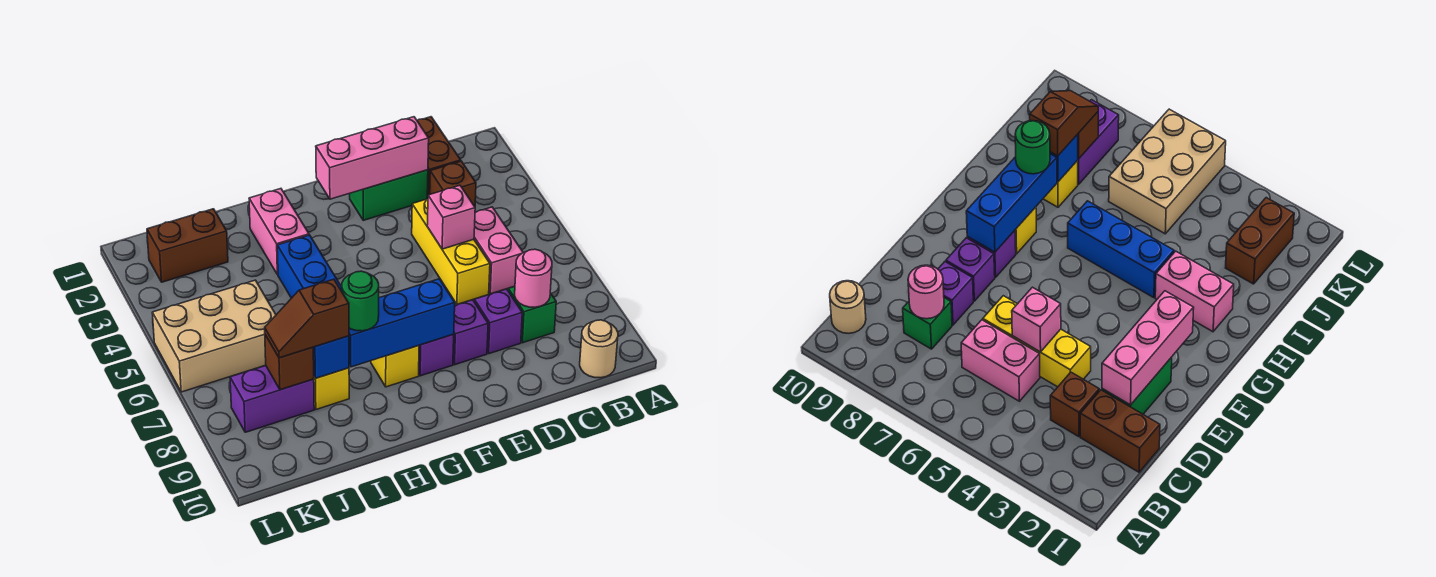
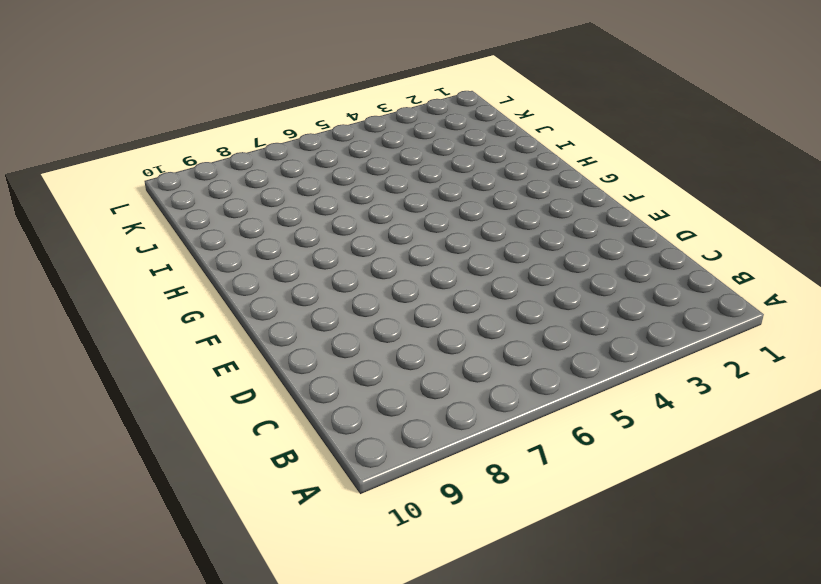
none -> tan round brick B10 level 1
none -> brown brick C1:C2 level 1
none -> brown brick C3 level 1

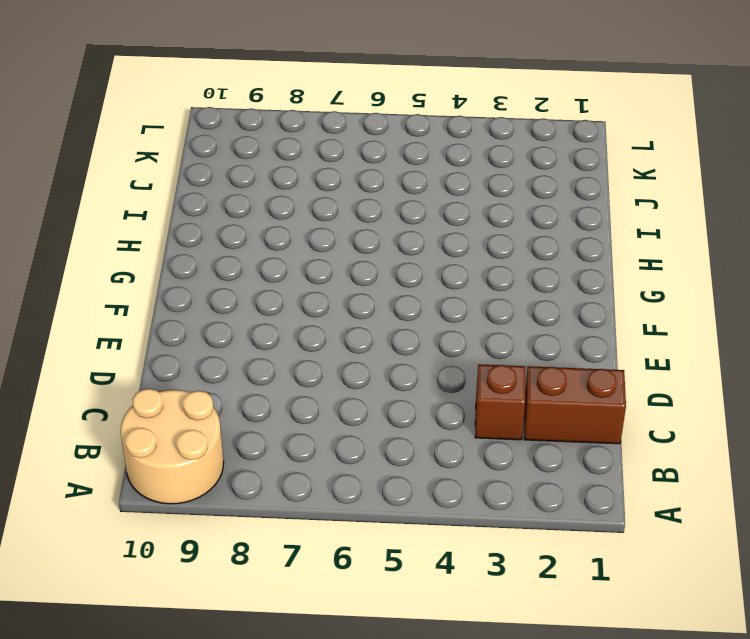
tan round brick A9:B10 level 1 -> tan round brick B10 level 1
none -> pink brick C5:C6 level 1
none -> green brick C8 level 1
none -> green brick D2:E2 level 1

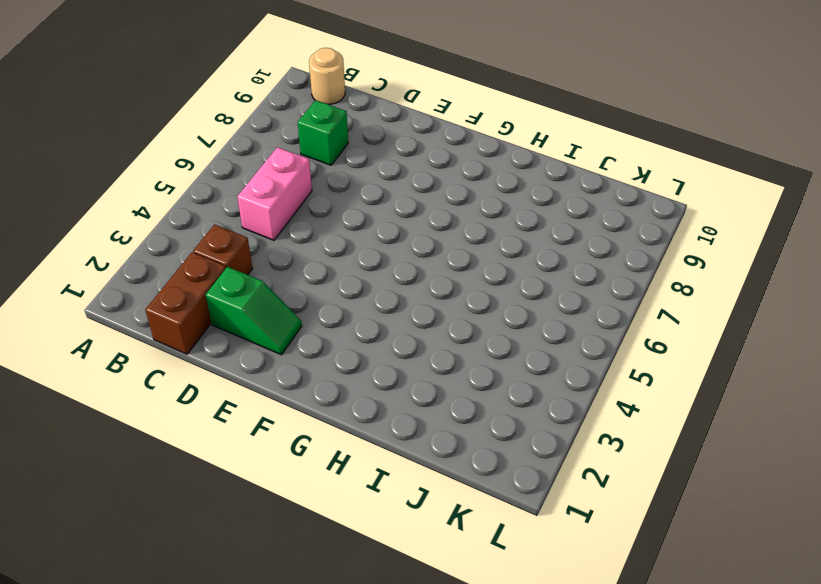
green slope D2:E2 level 1 top D -> green brick D2:E2 level 1
none -> yellow brick D4:D6 level 1
none -> purple brick D8 level 1
none -> purple brick E8 level 1

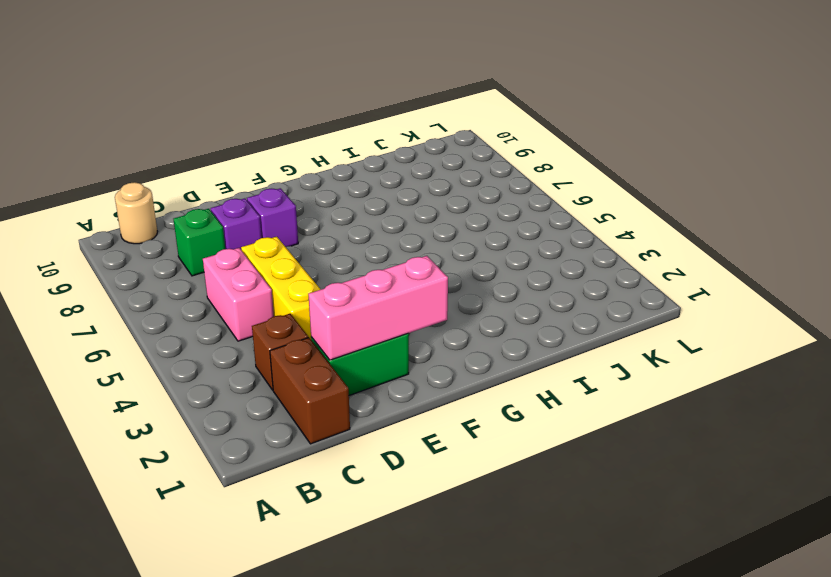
none -> purple brick F8 level 1
none -> yellow brick G8 level 1
none -> pink brick H2:H3 level 1

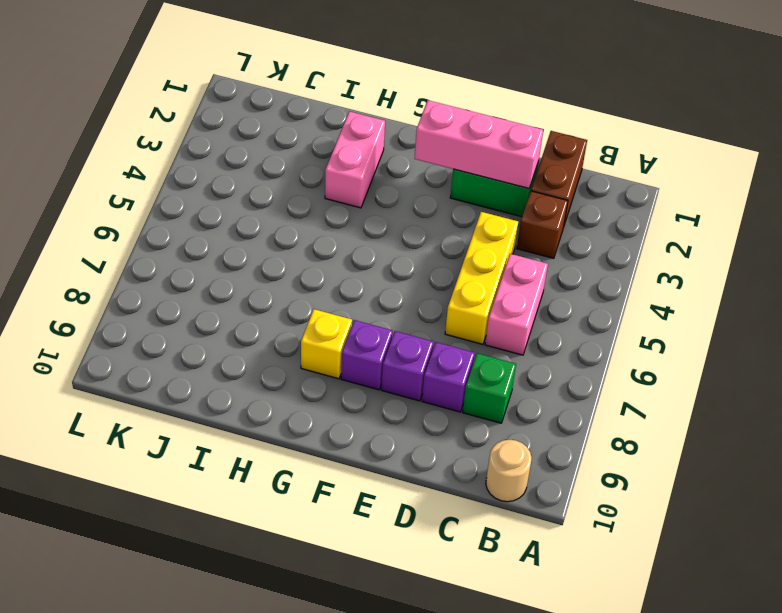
none -> blue brick H4:H6 level 1
none -> yellow brick I8 level 1
none -> brown brick J2:K2 level 1

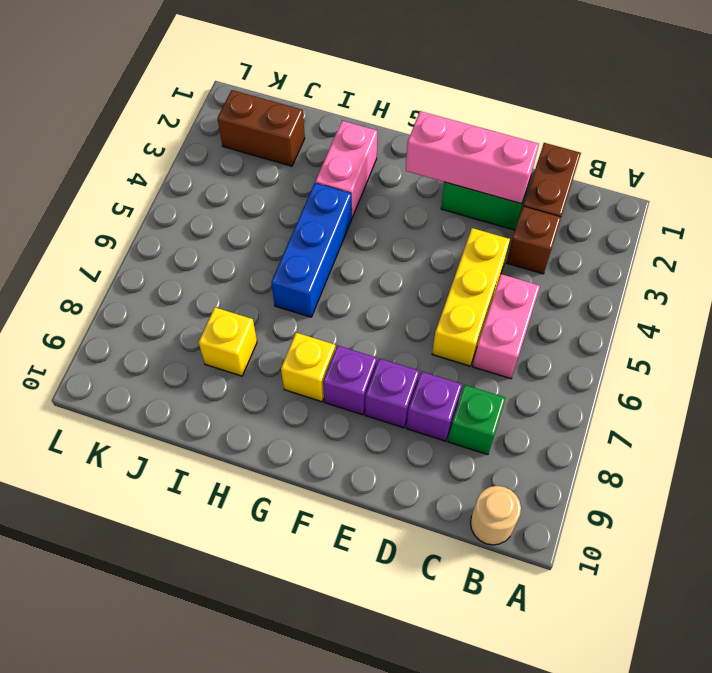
none -> tan brick J5:L6 level 1
none -> purple brick J8:K8 level 1
none -> pink round brick C8 level 2

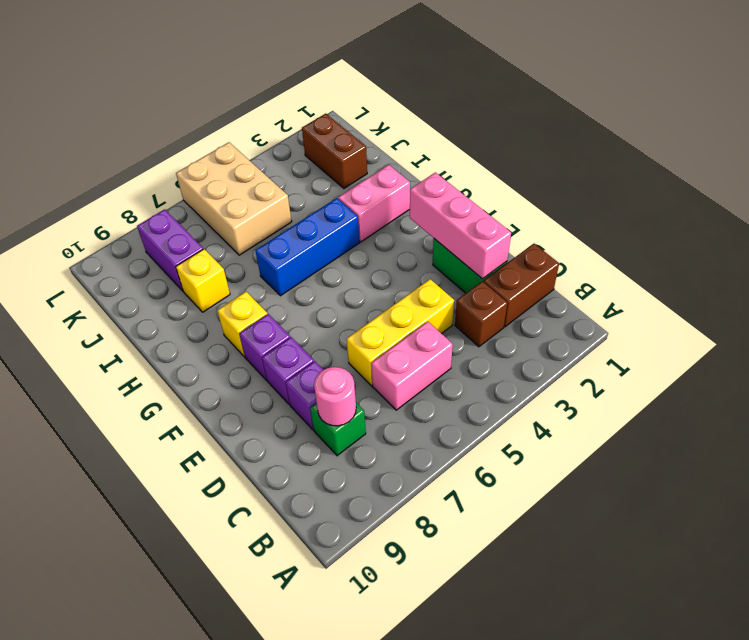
none -> tan round brick B10 level 1
none -> pink brick D5 level 2
none -> blue brick F8:H8 level 2

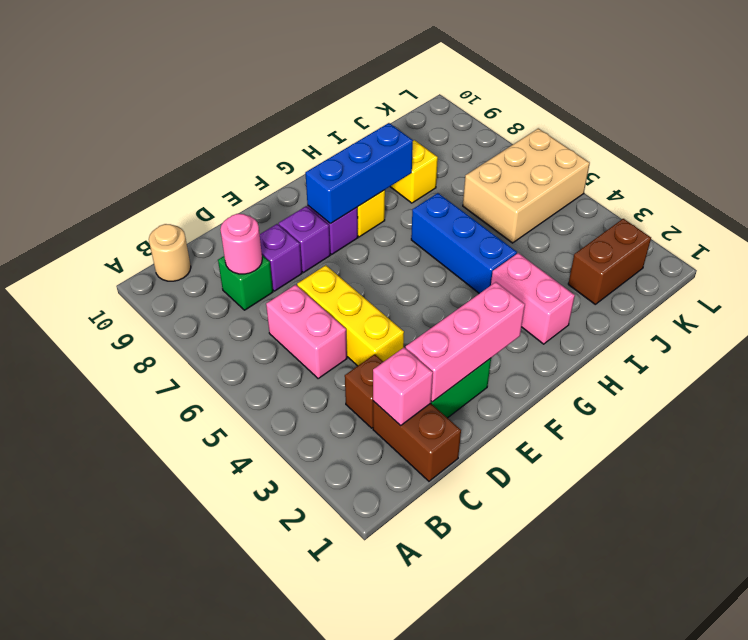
pink brick C2 level 2 -> pink brick D5 level 2
none -> purple brick J8:K8 level 1
none -> blue brick I8 level 2
none -> brown brick J8 level 2

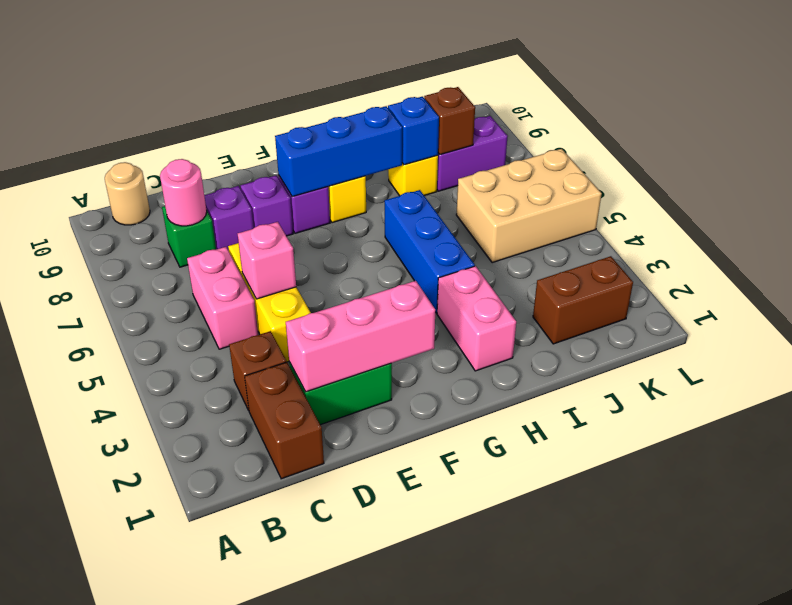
none -> green round brick H8 level 3
none -> brown slope I8:J8 level 3 top I

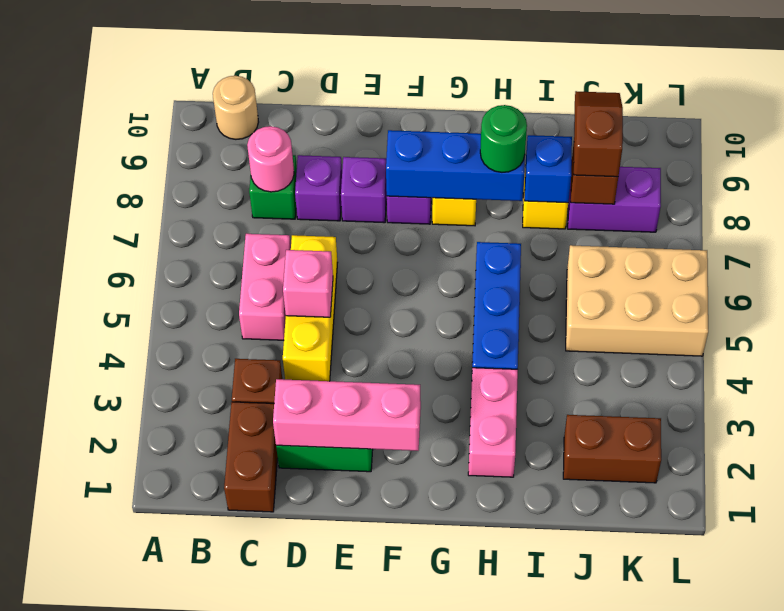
brown slope J8:J9 level 3 top 8 -> brown slope I8:J8 level 3 top I

